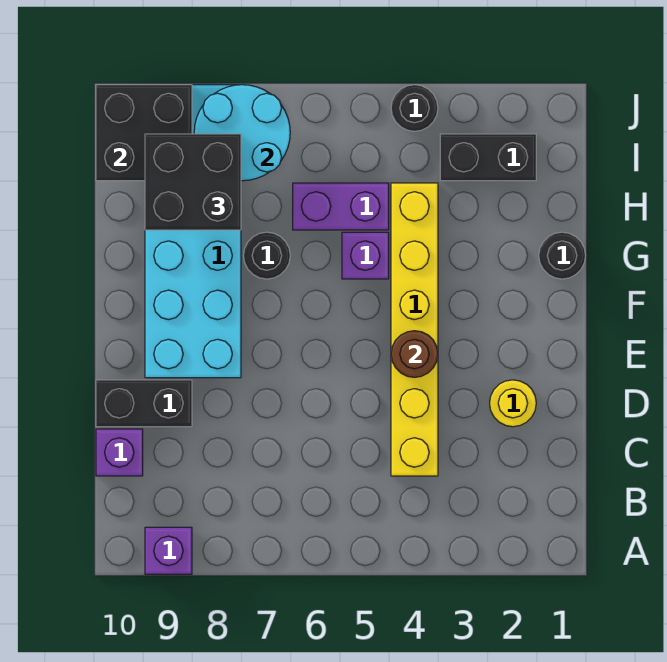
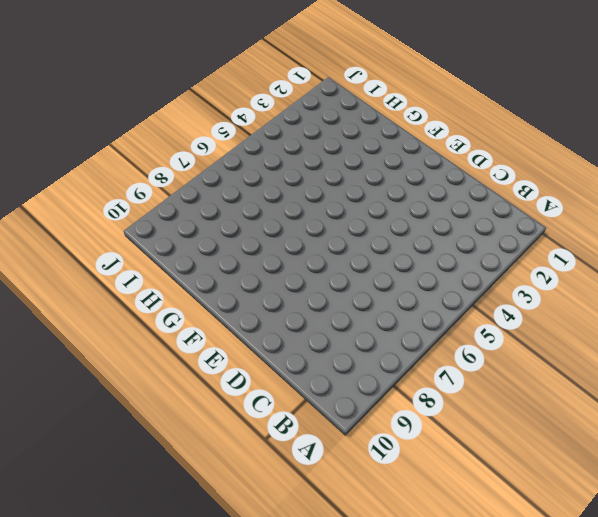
none -> purple brick A9 level 1
none -> yellow brick C4:H4 level 1
none -> purple brick C10 level 1

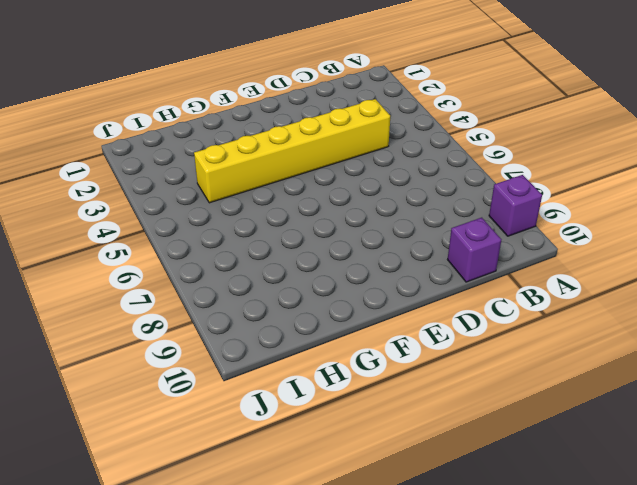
none -> yellow round brick D2 level 1
none -> black brick D9:D10 level 1
none -> cyan brick E8:J9 level 1

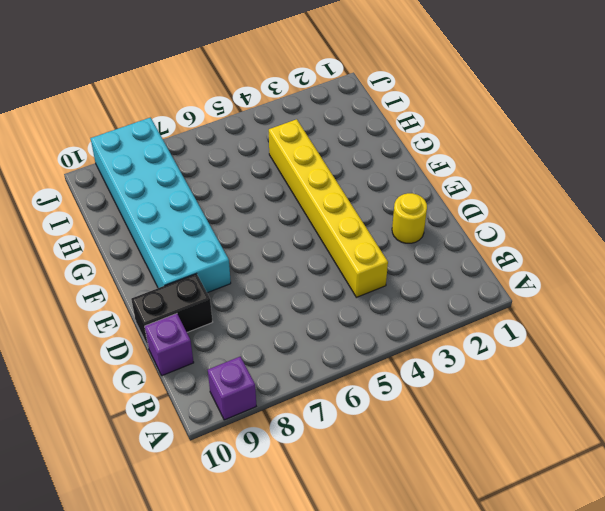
none -> black round brick G1 level 1
none -> purple brick G5 level 1
none -> black round brick G7 level 1

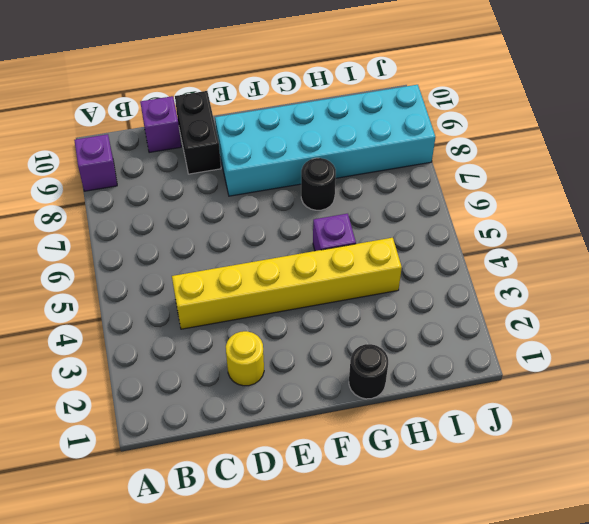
none -> purple brick H5:H6 level 1
none -> black brick I2:I3 level 1
none -> black round brick J4 level 1

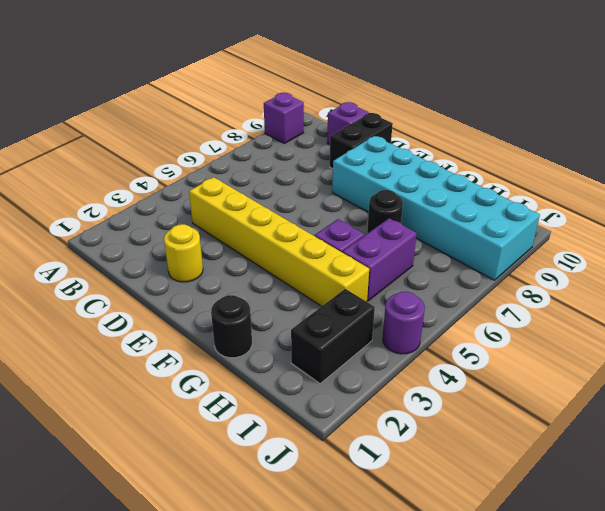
purple round brick J4 level 1 -> black round brick J4 level 1
none -> brown round brick E4 level 2
none -> cyan round brick I7:J8 level 2
none -> black brick I9:J10 level 2

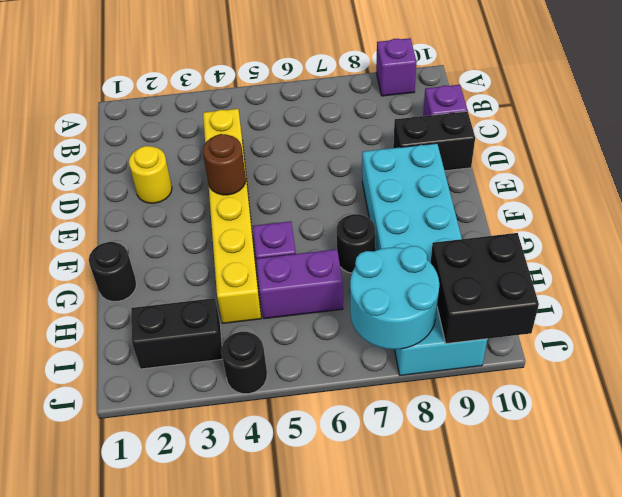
none -> black brick H8:I9 level 3

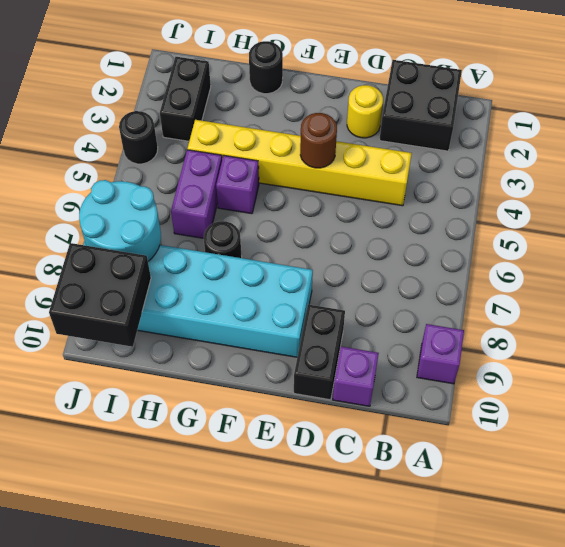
black brick B1:C2 level 1 -> black brick H8:I9 level 3

